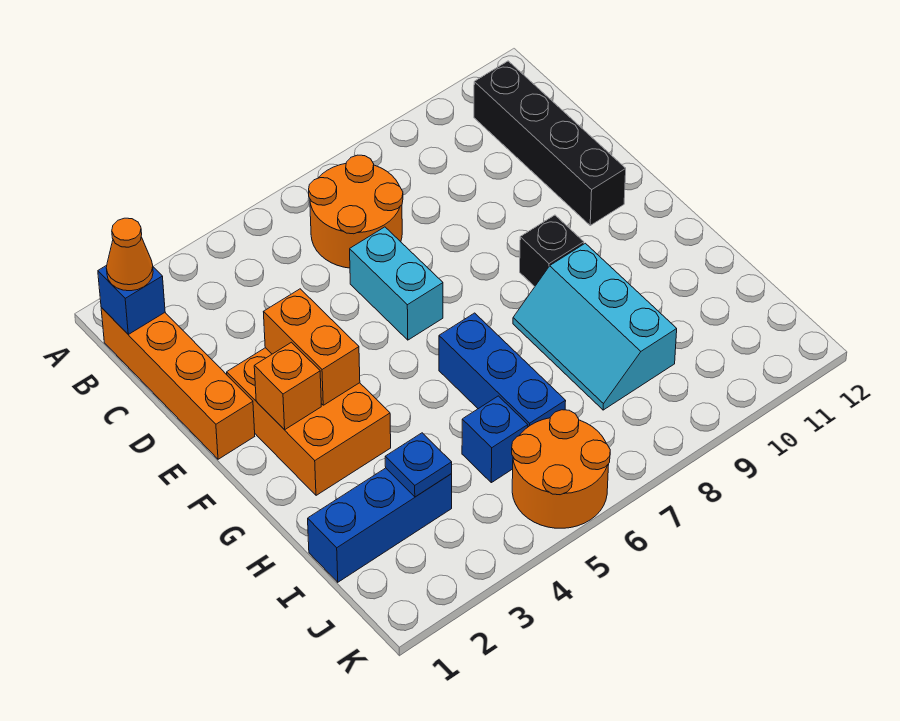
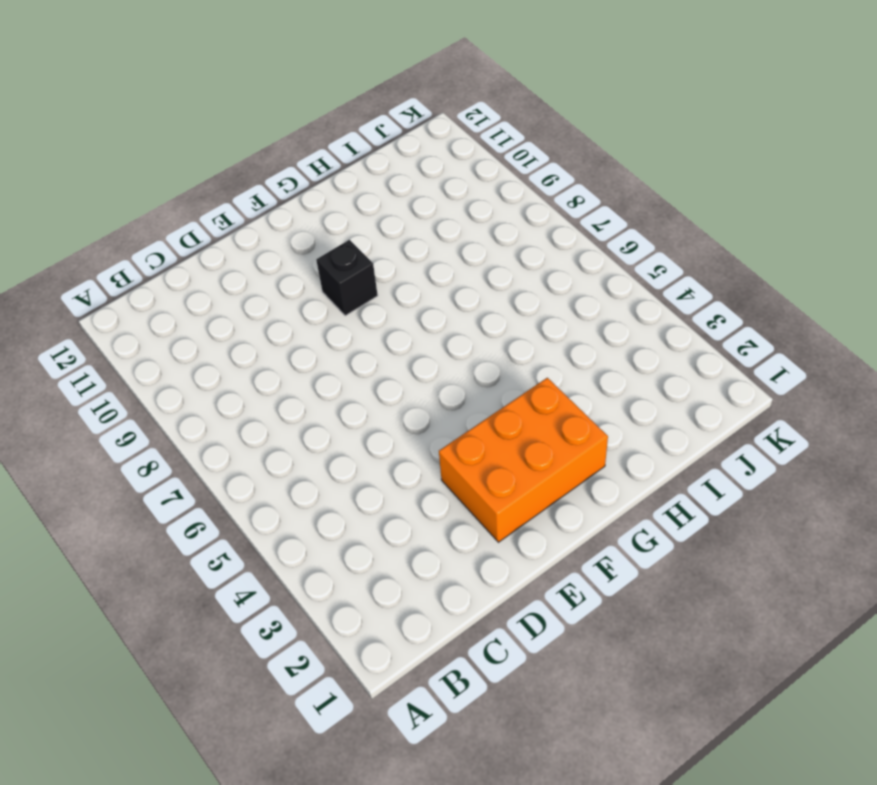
none -> orange brick B1:E1 level 1
none -> orange round brick B6:C7 level 1
none -> black brick B11:E11 level 1

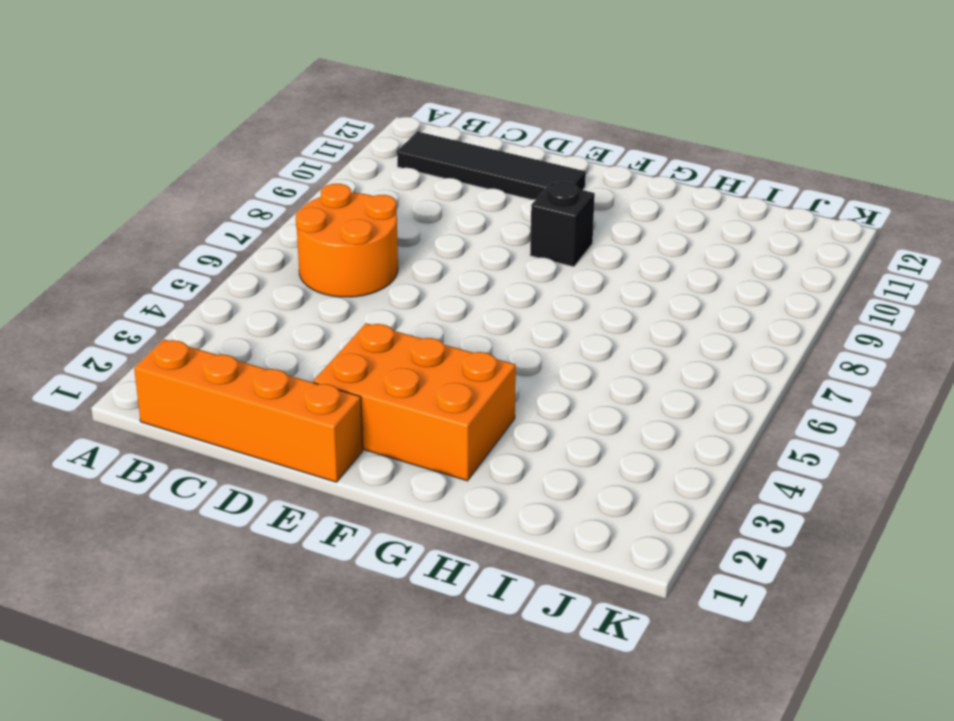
black tile B11:E11 level 1 -> black brick B11:E11 level 1
none -> cyan brick D6:E6 level 1
none -> blue brick G6:I6 level 1
none -> cyan slope G8:I9 level 1 top 9

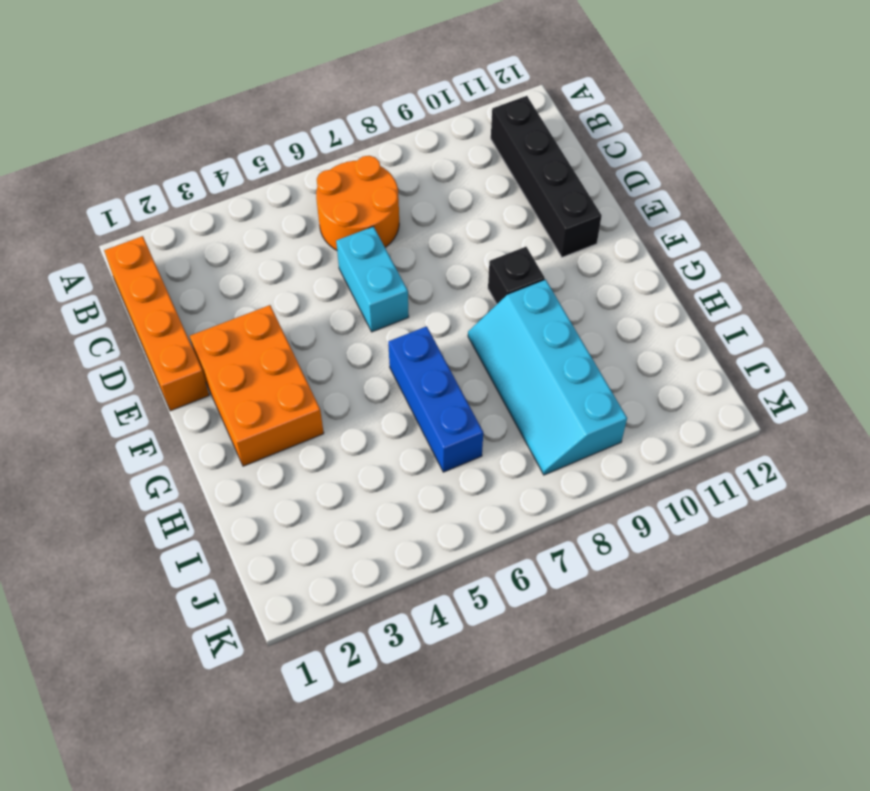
cyan slope G8:J9 level 1 top 9 -> cyan slope G8:I9 level 1 top 9
none -> blue brick I1:I3 level 1
none -> blue brick I5 level 1
none -> orange round brick J5:K6 level 1

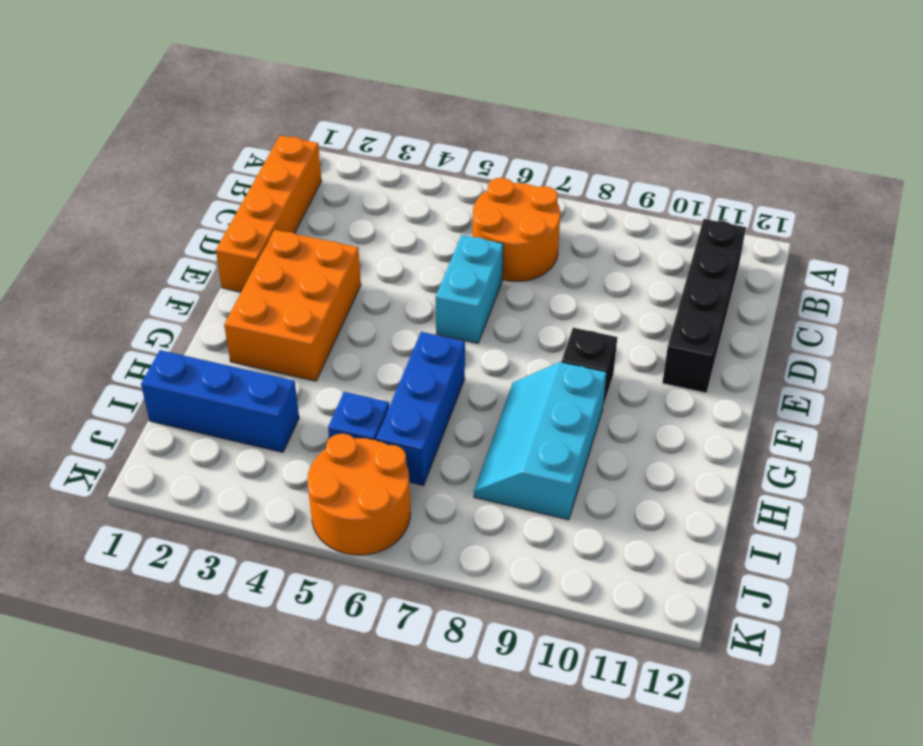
none -> blue brick B1 level 2
none -> orange brick E3:F3 level 2
none -> orange brick F2 level 2

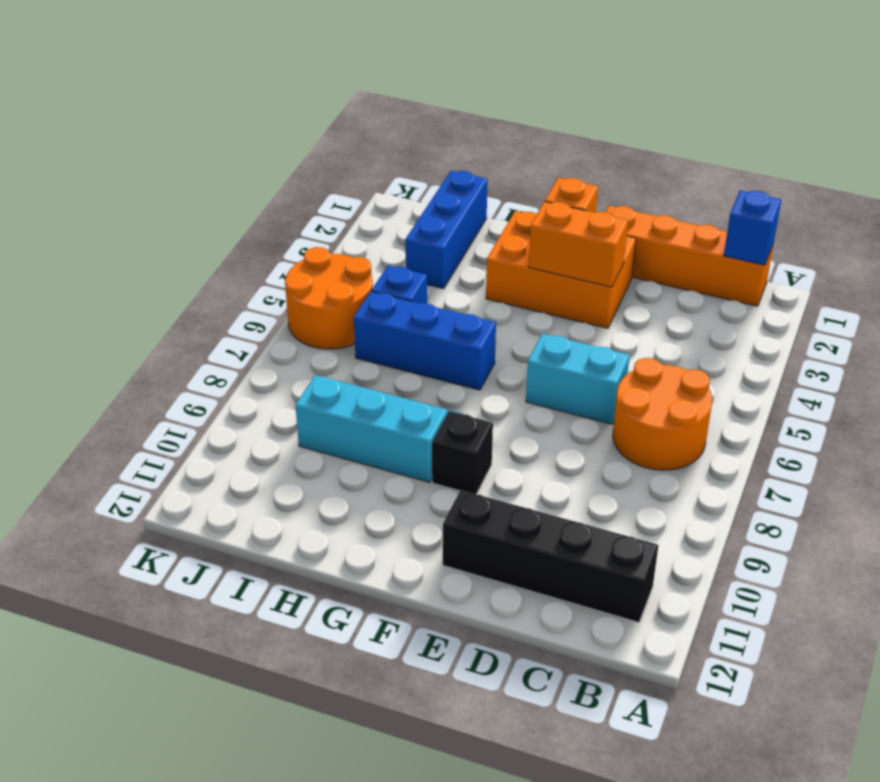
none -> blue plate I3 level 2
none -> orange cone B1 level 3

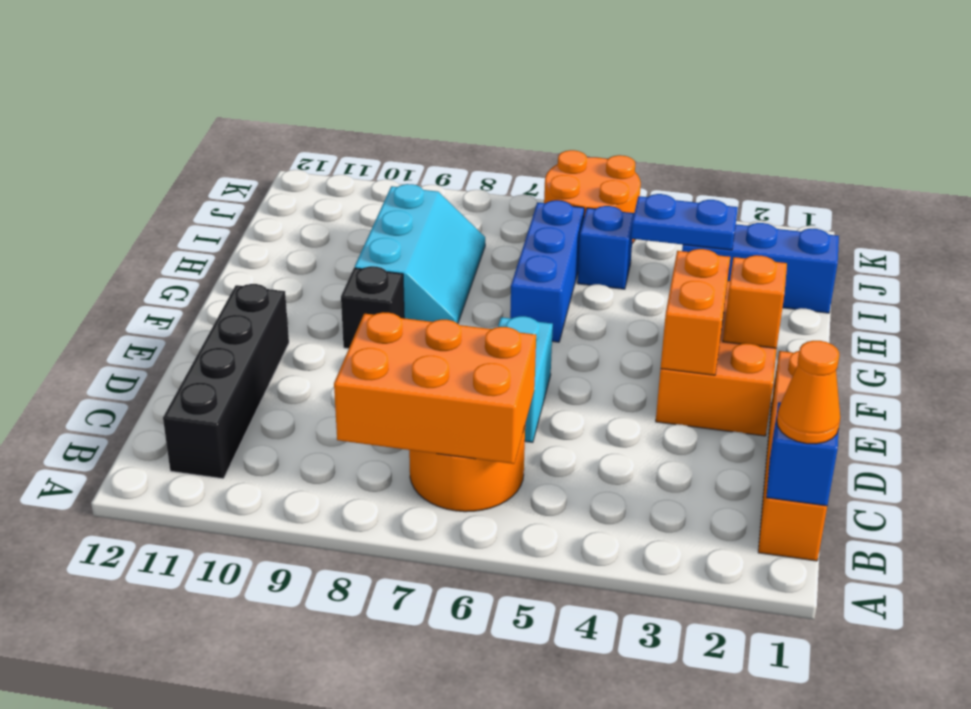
orange brick B6:C8 level 2 -> none
blue plate I3:I4 level 2 -> blue plate I3 level 2

